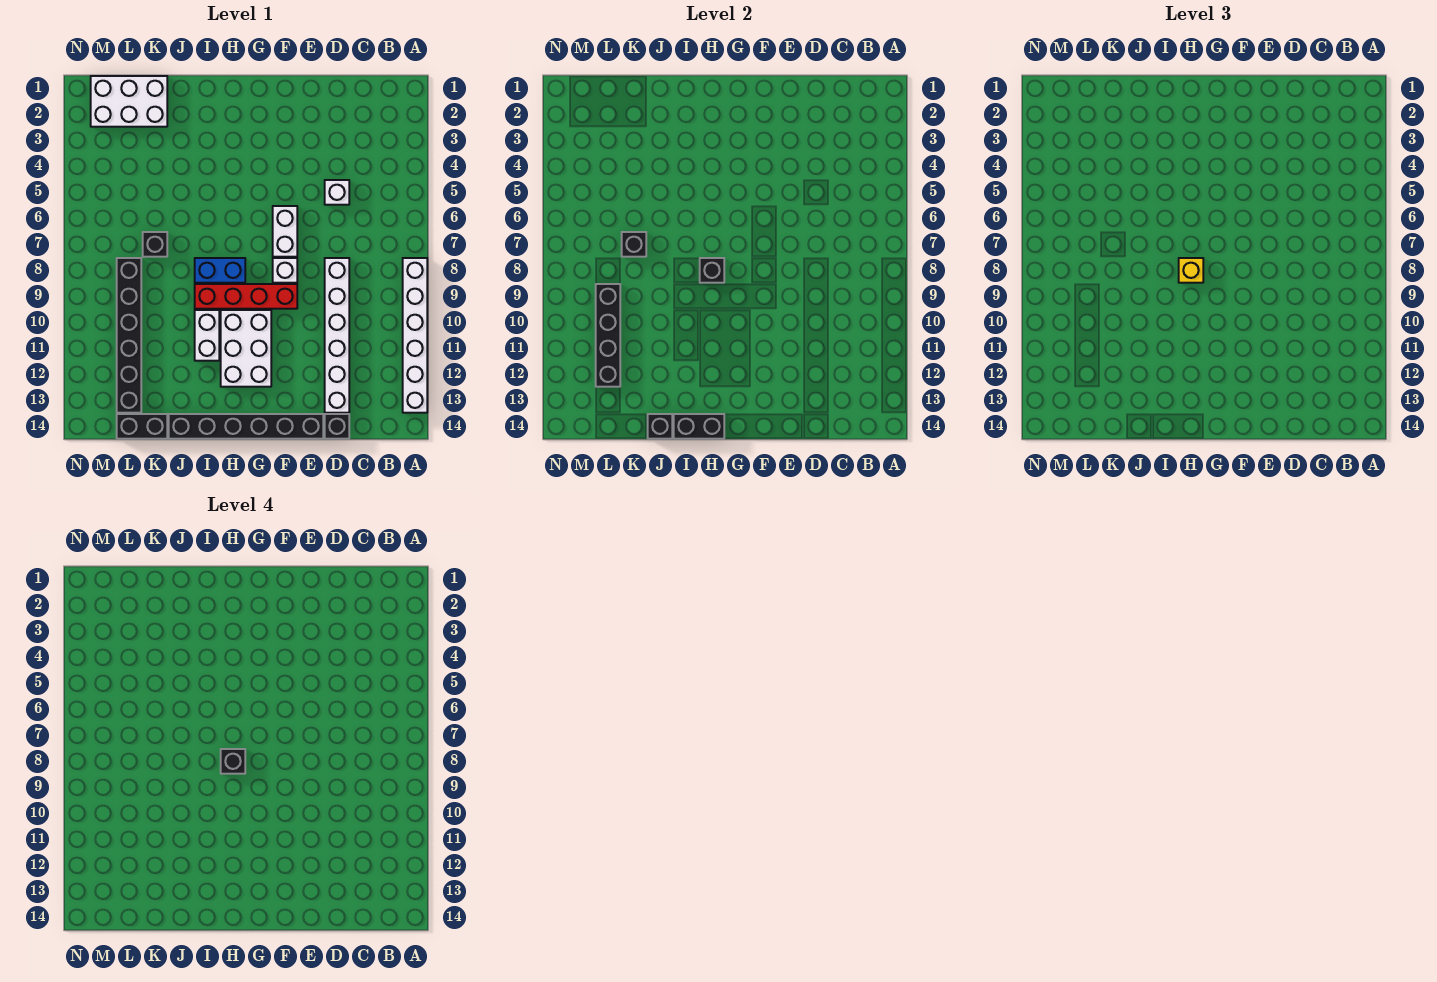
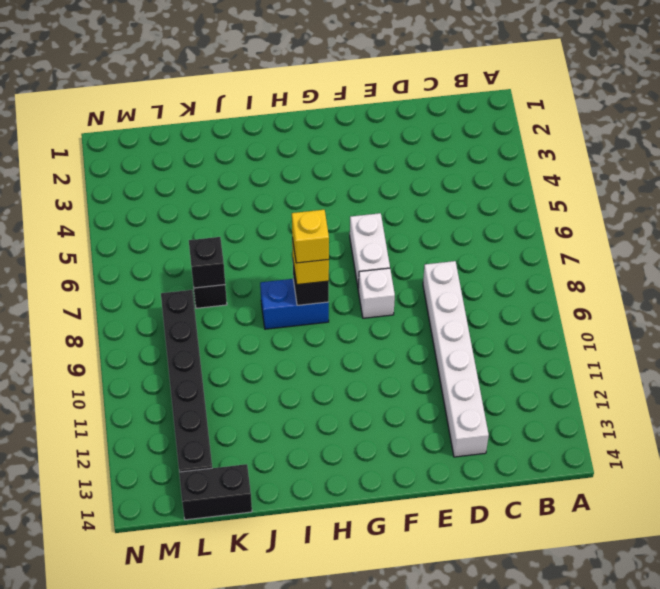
yellow brick H8 level 4 -> black brick H8 level 4
none -> white brick A8:A13 level 1
none -> white brick D5 level 1
none -> black brick D14 level 1

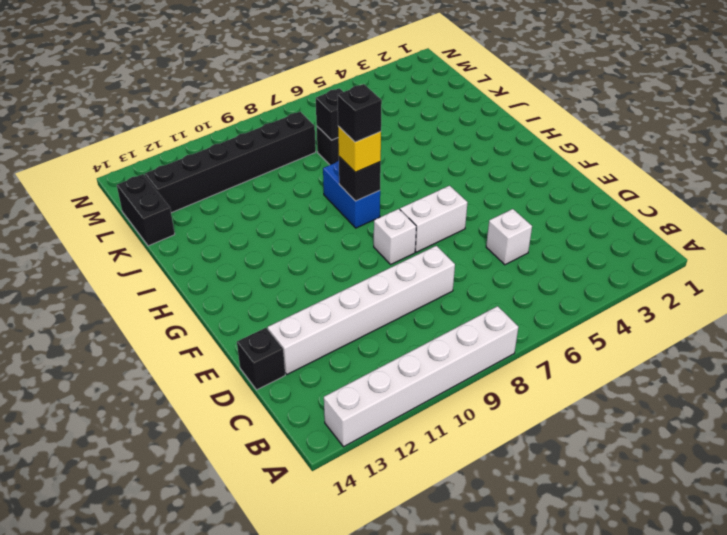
none -> black brick E14:J14 level 1
none -> red brick F9:I9 level 1
none -> white brick G10:H12 level 1

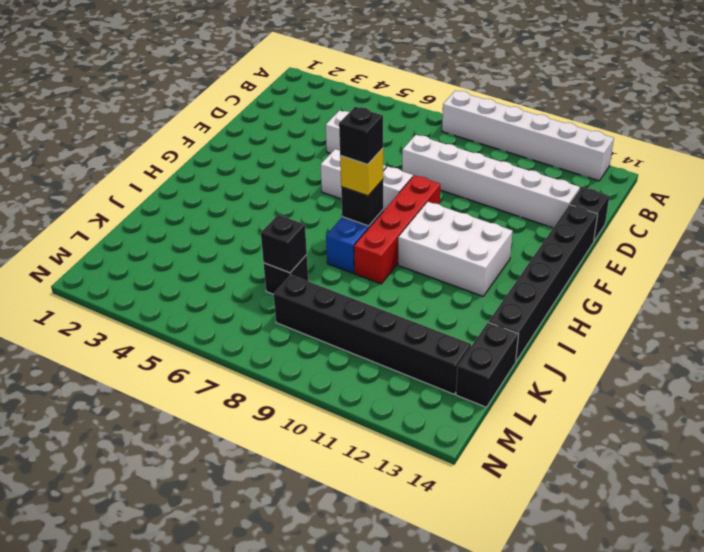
none -> white brick I10:I11 level 1
none -> white brick K1:M2 level 1
none -> black brick H14:I14 level 2

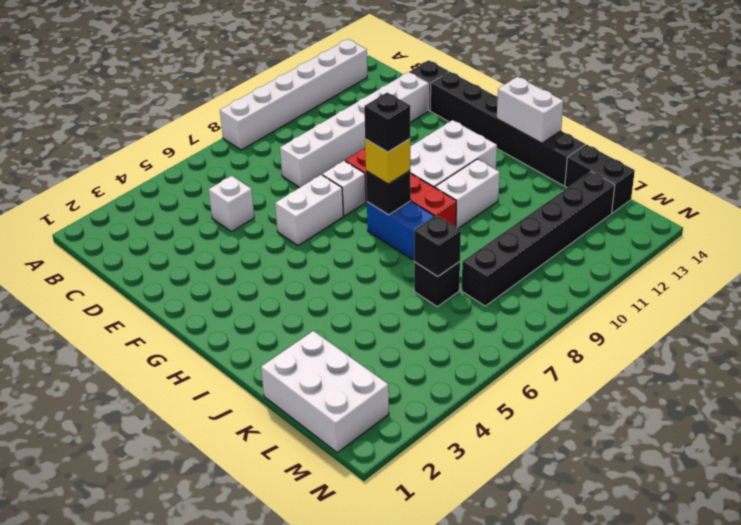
white brick H14:I14 level 2 -> black brick H14:I14 level 2
none -> black brick J14 level 2
none -> black brick L9:L12 level 2

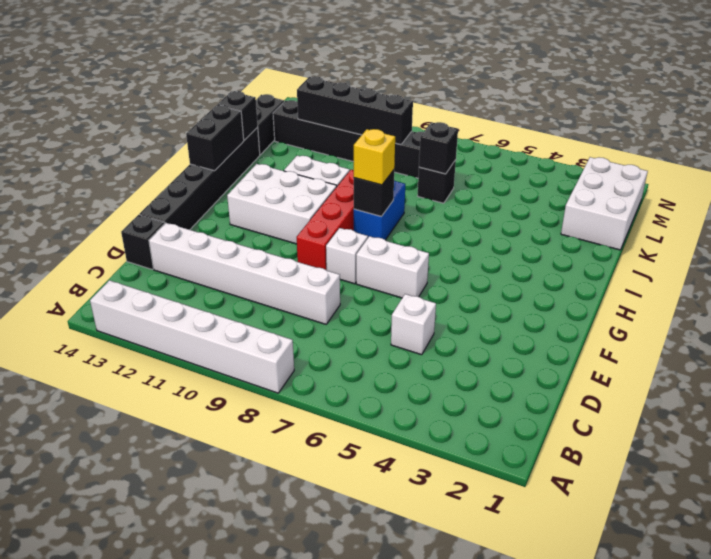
none -> black brick H8 level 4

